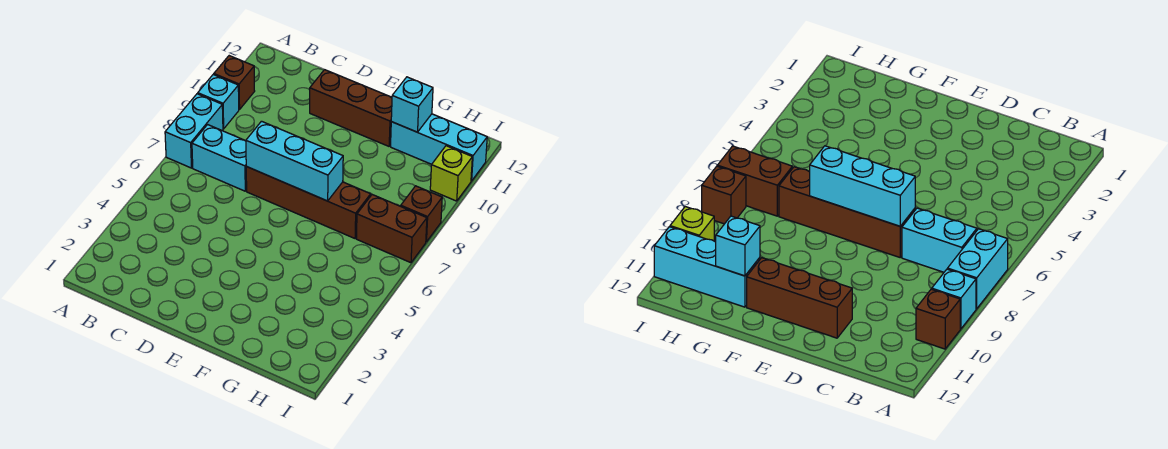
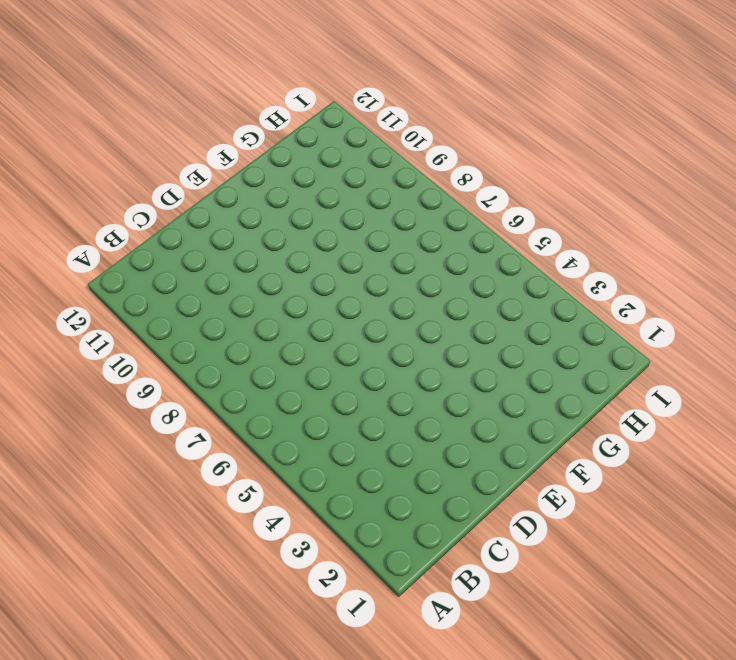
none -> cyan brick A7:A8 level 1
none -> cyan brick A9 level 1
none -> brown brick A10 level 1

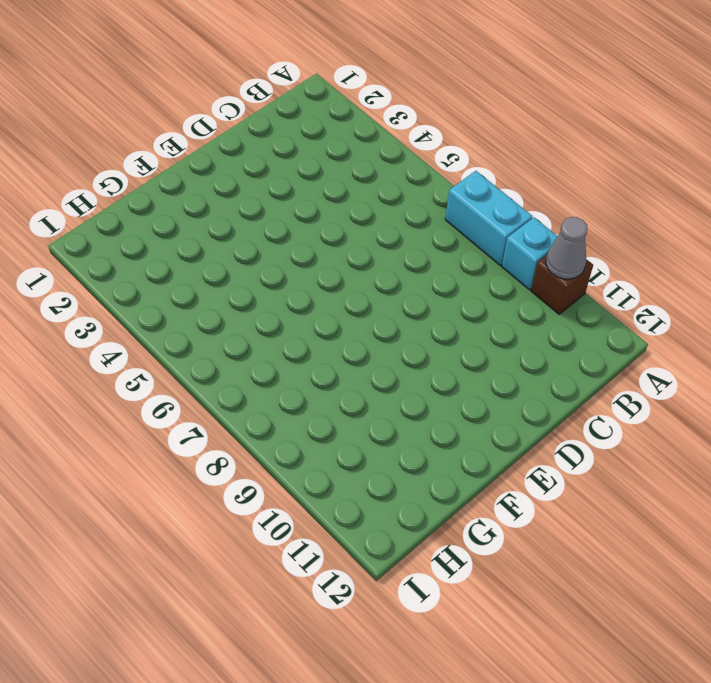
grey cone A10 level 2 -> none
none -> cyan brick B7:C7 level 1
none -> brown brick D7:G7 level 1
none -> brown brick D11:F11 level 1

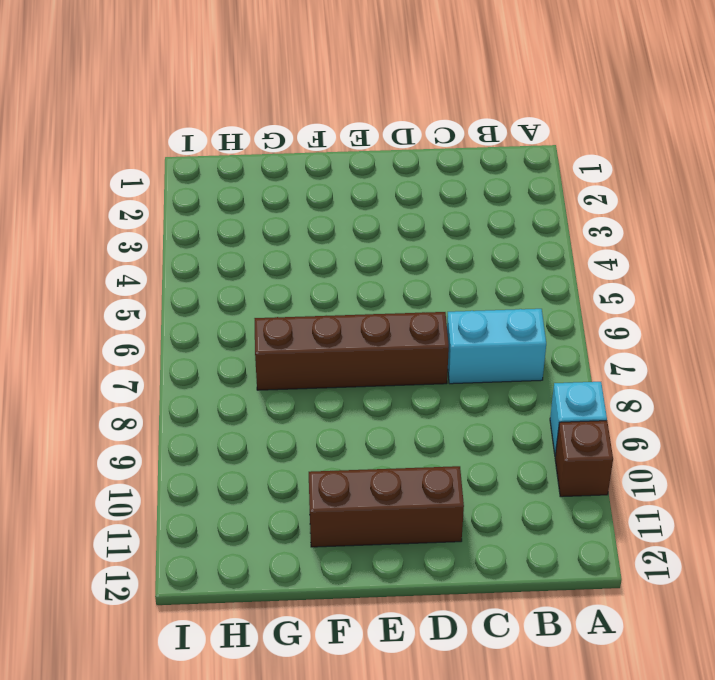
none -> cyan brick A7:A8 level 1
none -> cyan brick G11:I11 level 1
none -> brown brick H7:I7 level 1

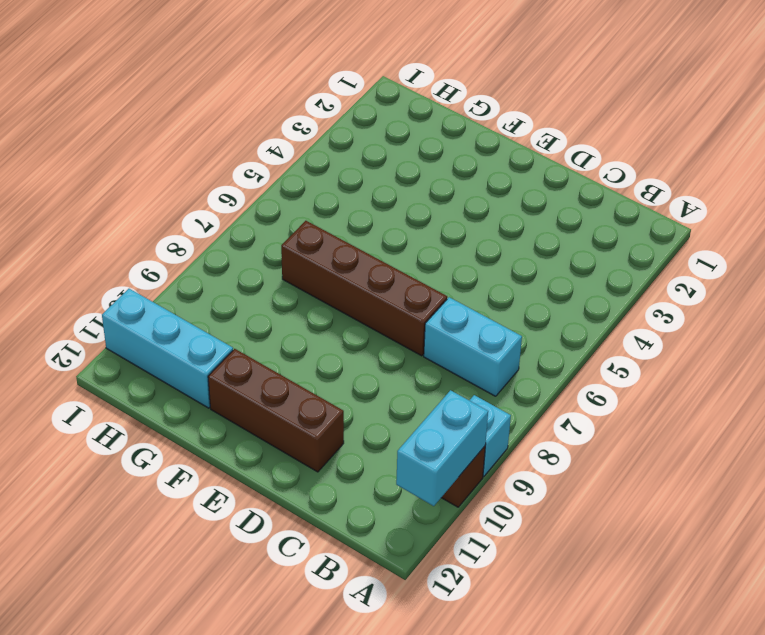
cyan brick A10:A11 level 2 -> cyan brick A7:A8 level 1
none -> brown brick H7:I7 level 1
none -> brown brick I8 level 1
none -> lime brick I10 level 1

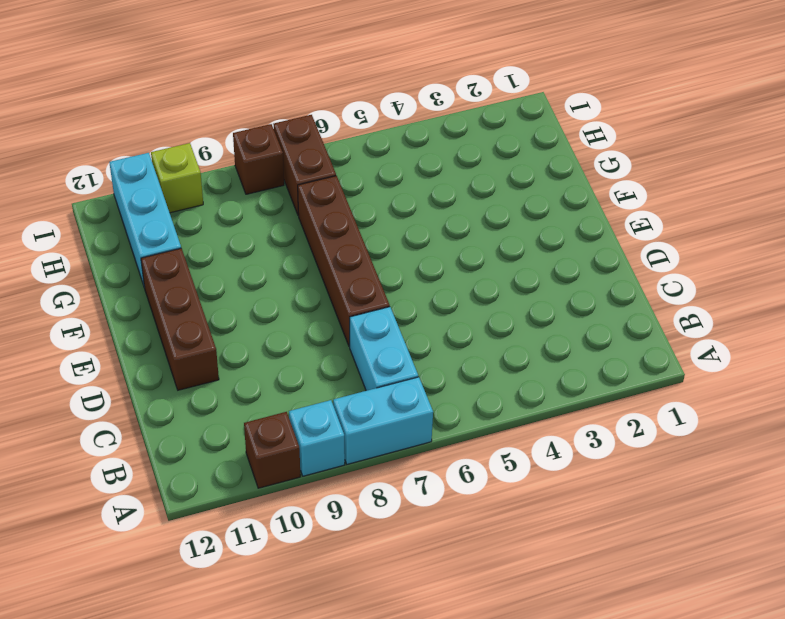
none -> cyan brick D7:F7 level 2
none -> cyan brick G11 level 2

